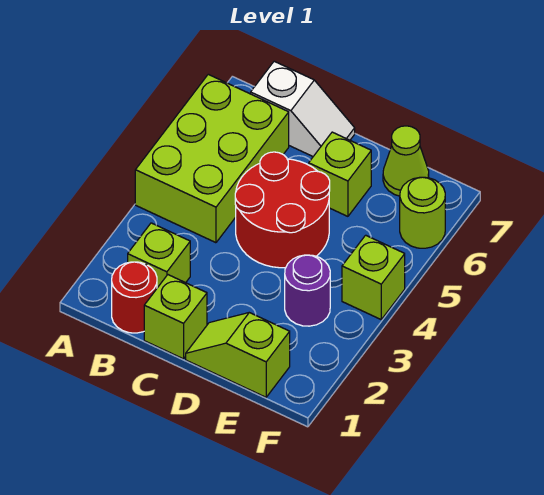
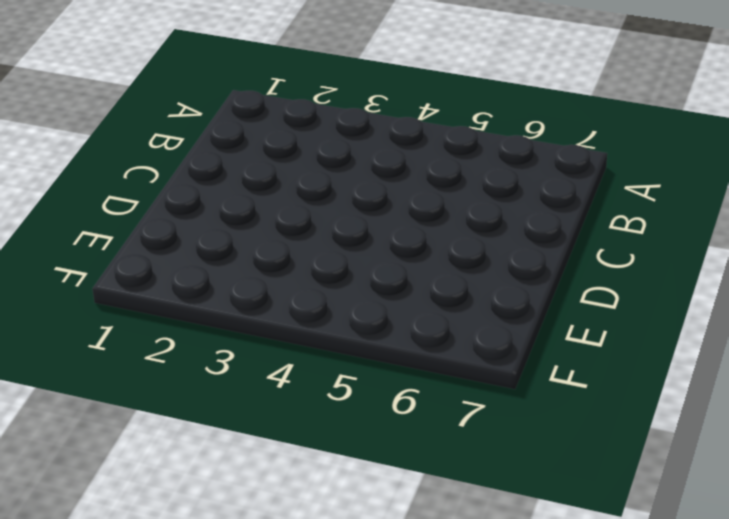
none -> lime brick A4:B6 level 1
none -> red round brick B1 level 1
none -> lime brick B2 level 1

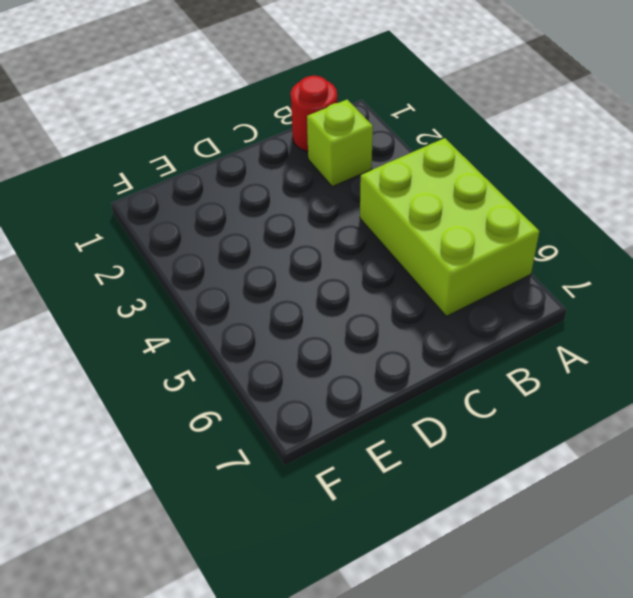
none -> white slope B7:C7 level 1 top B
none -> lime brick C1 level 1
none -> red round brick C4:D5 level 1

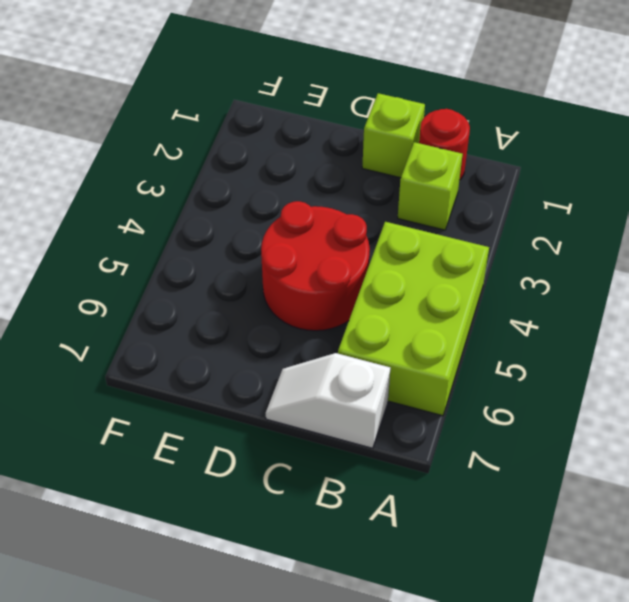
none -> lime slope D1:E1 level 1 top E
none -> lime brick D6 level 1
none -> purple round brick E3 level 1

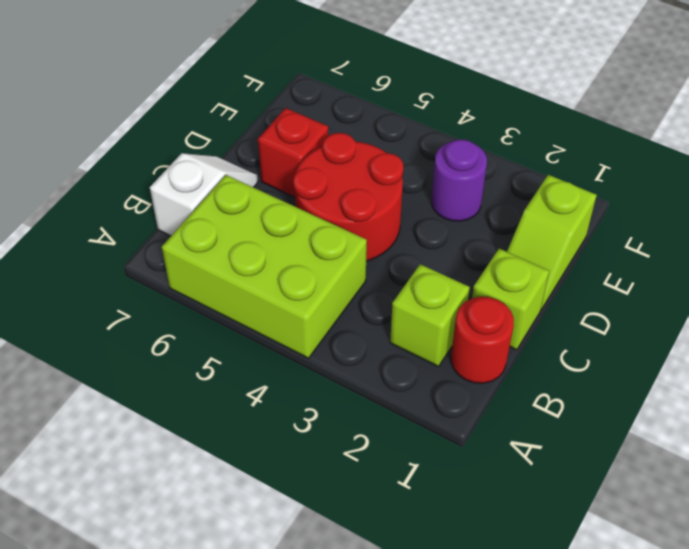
red brick D6 level 1 -> lime brick D6 level 1
none -> lime cone E7 level 1
none -> lime brick F4 level 1
none -> lime round brick F6 level 1

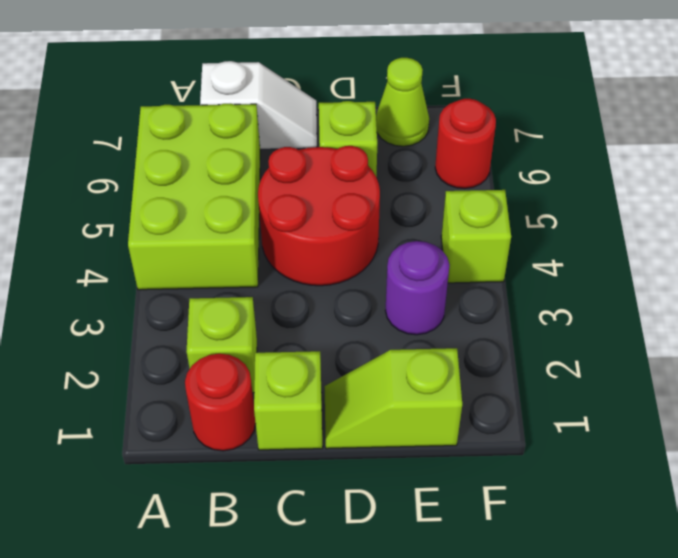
red round brick F6 level 1 -> lime round brick F6 level 1

